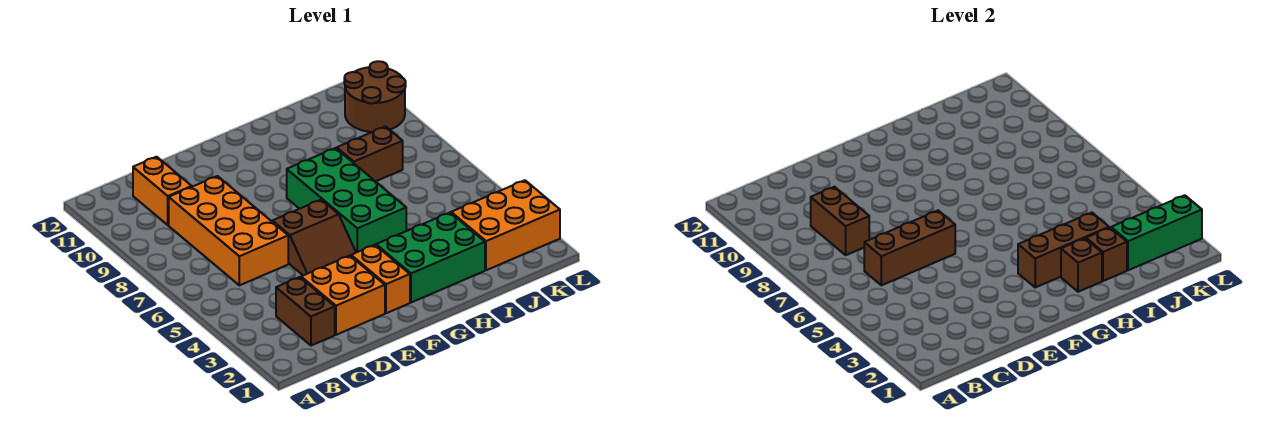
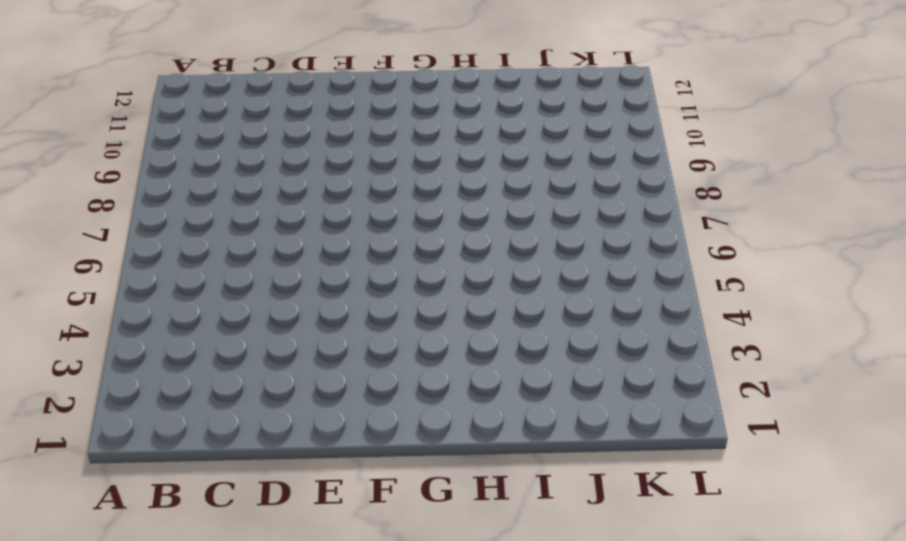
none -> brown brick C2:C3 level 1
none -> orange brick C6:D9 level 1
none -> orange brick C10:C11 level 1

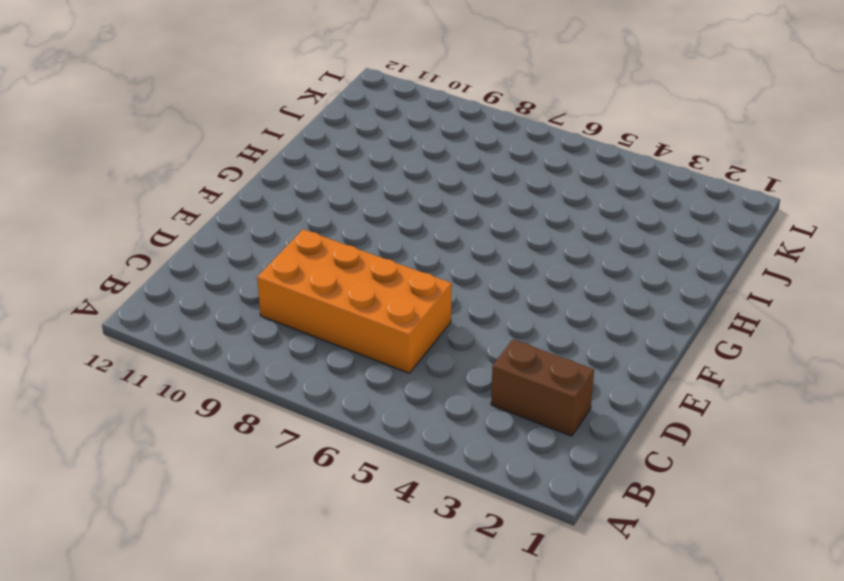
none -> orange brick C10:C11 level 1
none -> orange brick D2:E3 level 1
none -> brown slope E5:F6 level 1 top 6

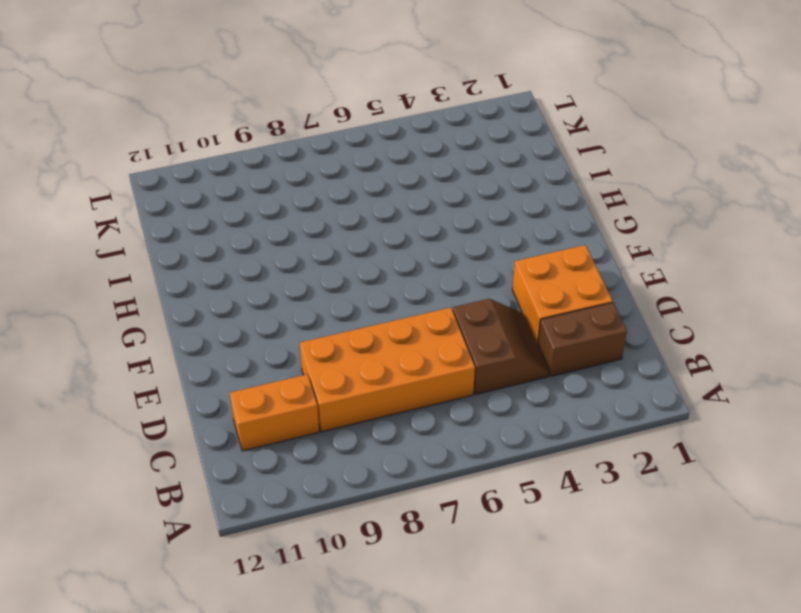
brown slope C4:D5 level 1 top 5 -> brown slope E5:F6 level 1 top 6
none -> orange brick F2:F3 level 1
none -> green brick G2:I3 level 1
none -> green brick G5:H8 level 1

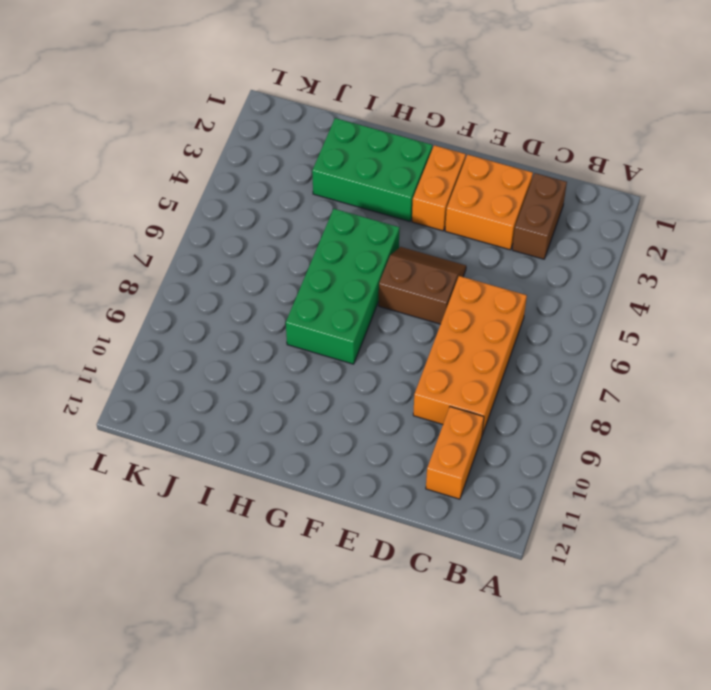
none -> brown brick I8:J8 level 1
none -> orange brick J2:L3 level 1
none -> brown round brick K10:L11 level 1

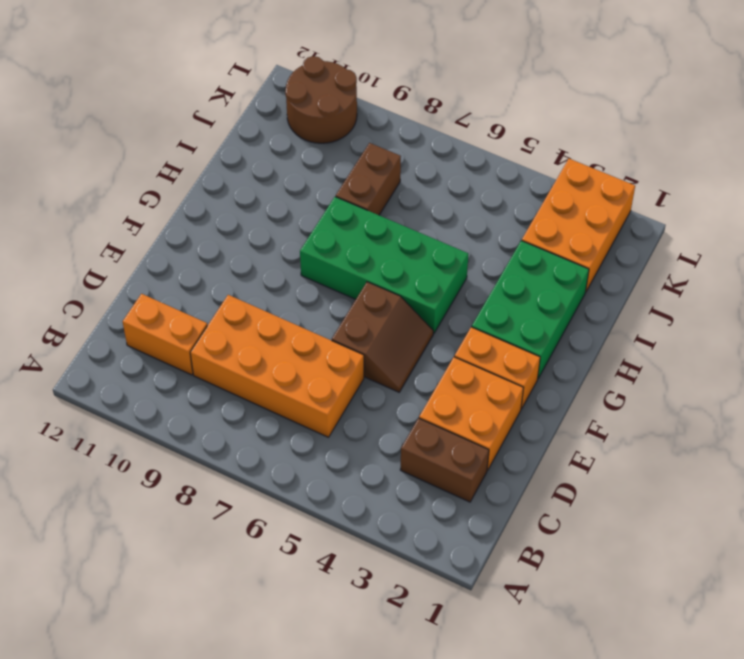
none -> brown brick C6:E6 level 2
none -> brown brick C8:C9 level 2
none -> brown brick G3:I3 level 2

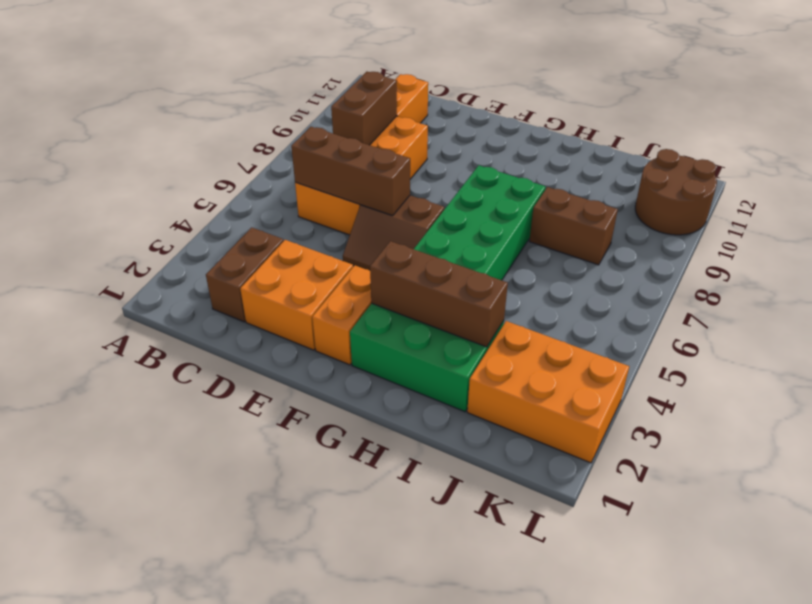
none -> brown brick H2 level 2
none -> brown brick I2 level 2
none -> green brick J2:L2 level 2

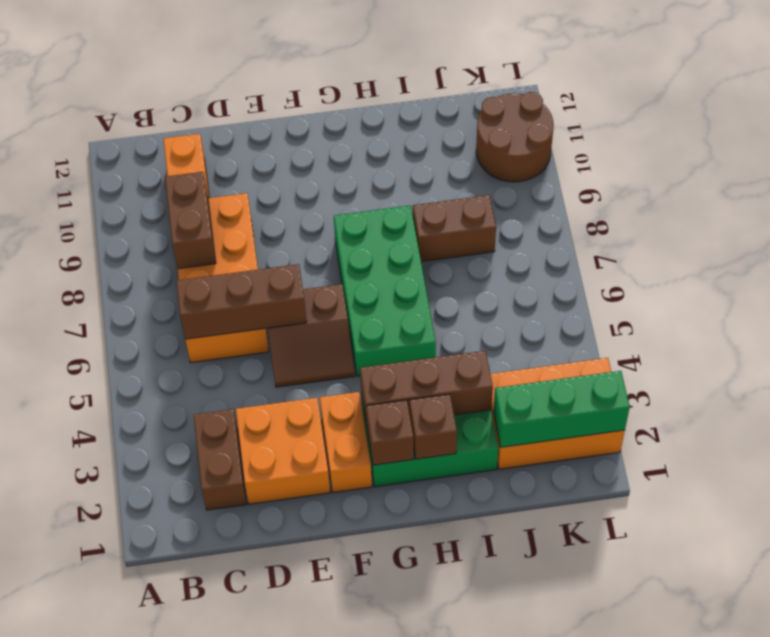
brown brick G2 level 2 -> brown brick I2 level 2

